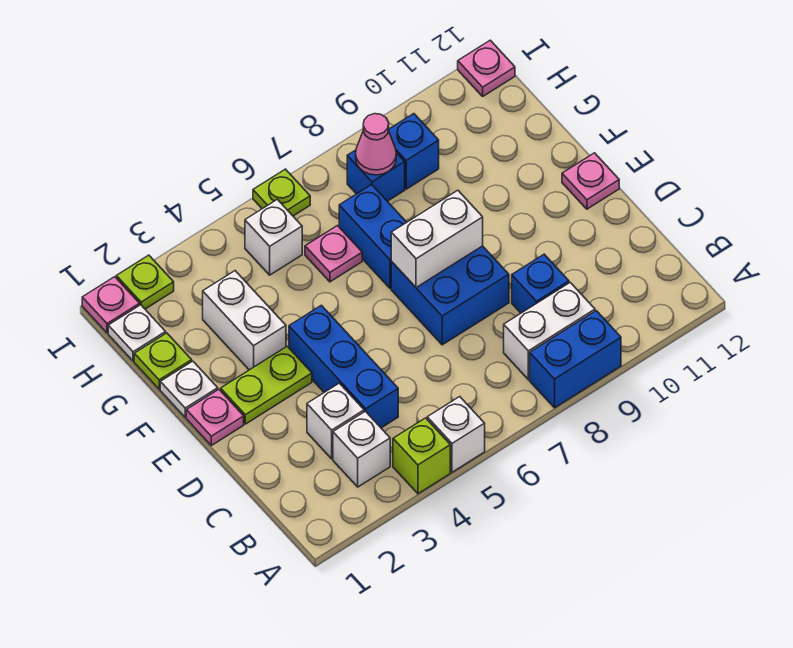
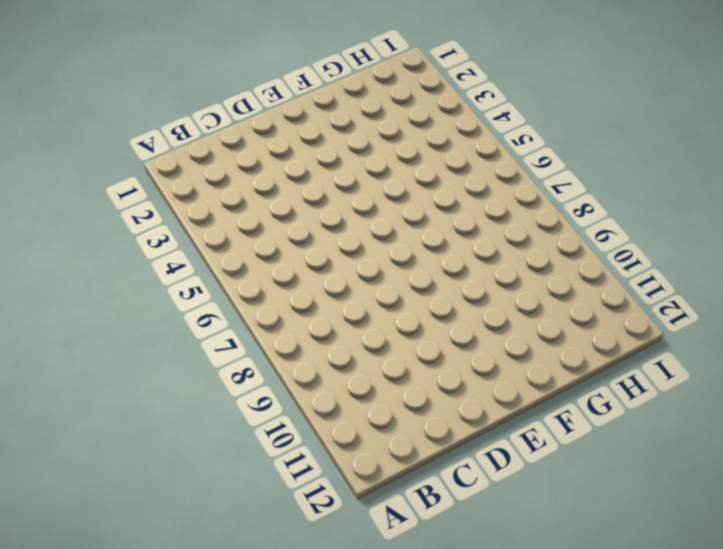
none -> lime brick A4 level 1
none -> white brick A5 level 1
none -> blue brick A8:A9 level 1

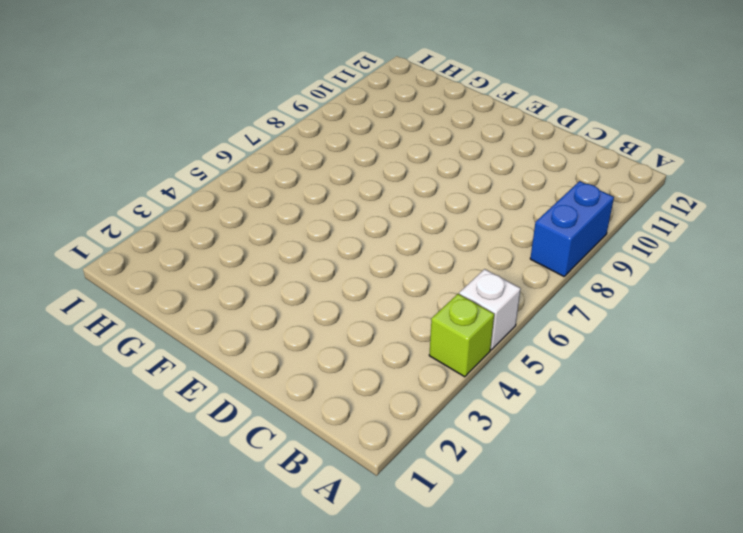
none -> white brick B3 level 1
none -> white brick B8:B9 level 1
none -> white brick C3 level 1

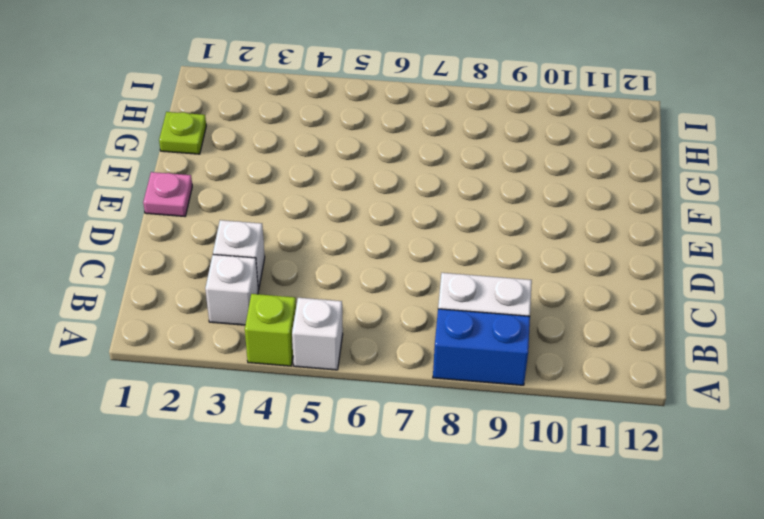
none -> blue brick C4:E4 level 1
none -> blue brick C9 level 1
none -> blue brick D7:E8 level 1

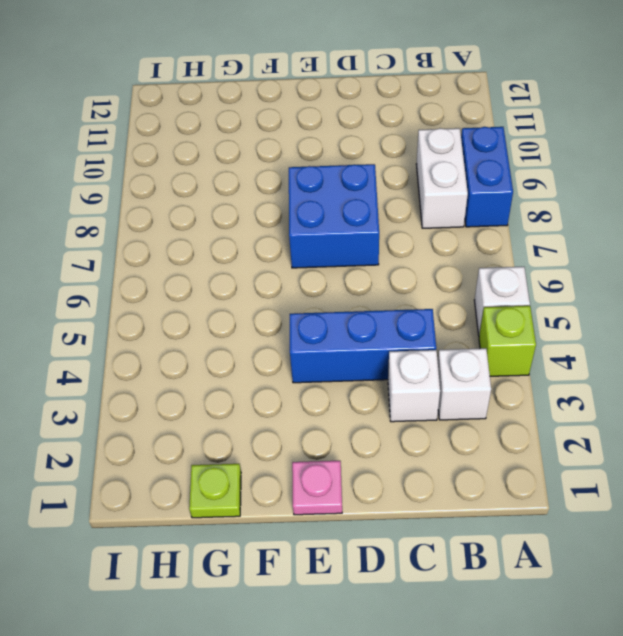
none -> blue brick C9 level 1
none -> lime plate E2:E3 level 1
none -> pink plate E12 level 1

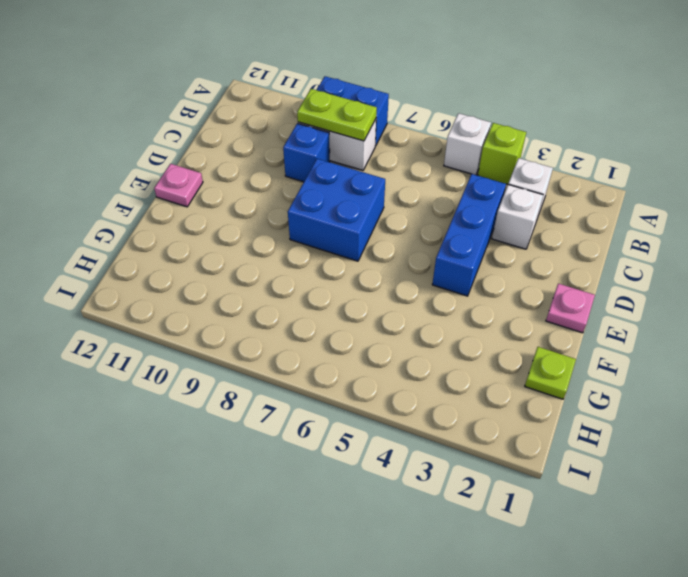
lime plate B8:B9 level 2 -> lime plate E2:E3 level 1
none -> white plate F1 level 1
none -> white brick F3:G3 level 1
none -> blue brick F7:G7 level 1

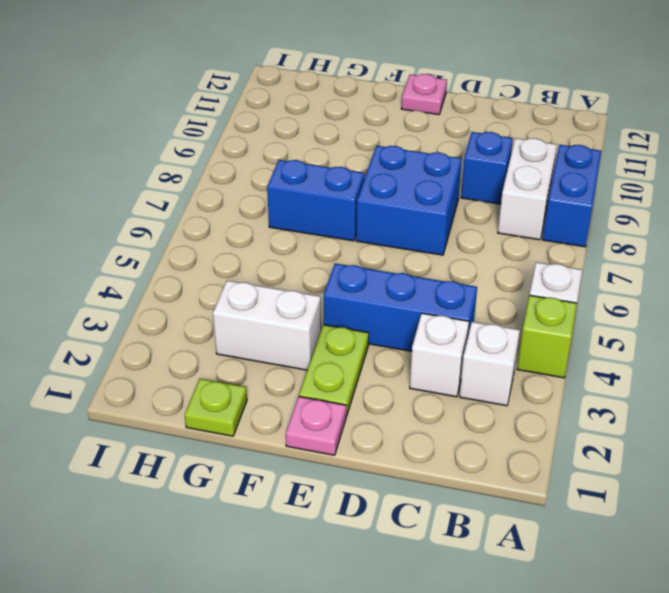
none -> white plate F1 level 1
none -> pink plate G6 level 1
none -> white plate H1 level 1

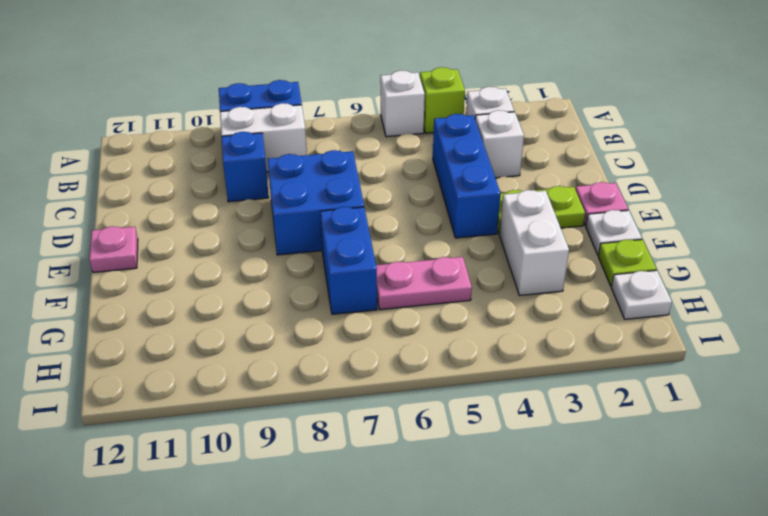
pink plate G5:G6 level 1 -> pink plate G6 level 1
none -> white brick H5 level 1
none -> blue brick H8 level 1
none -> blue brick H9 level 1

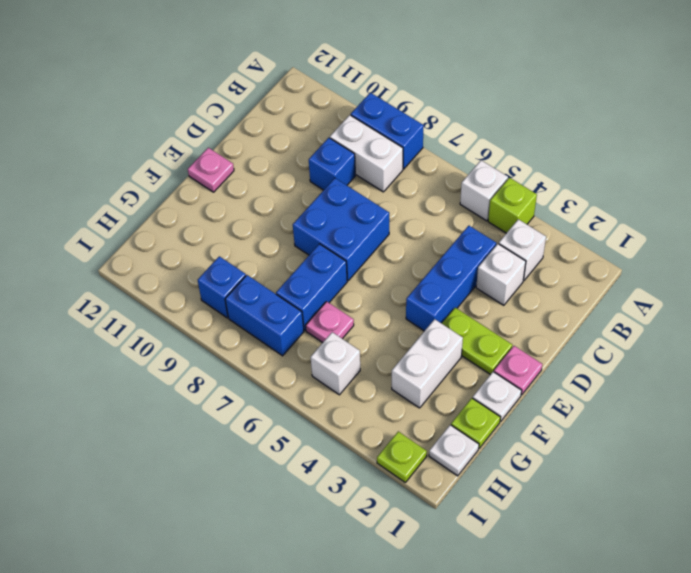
blue brick H7:H8 level 1 -> blue brick H8 level 1
none -> pink plate I1 level 1
none -> lime plate I6 level 1
none -> pink plate I12 level 1

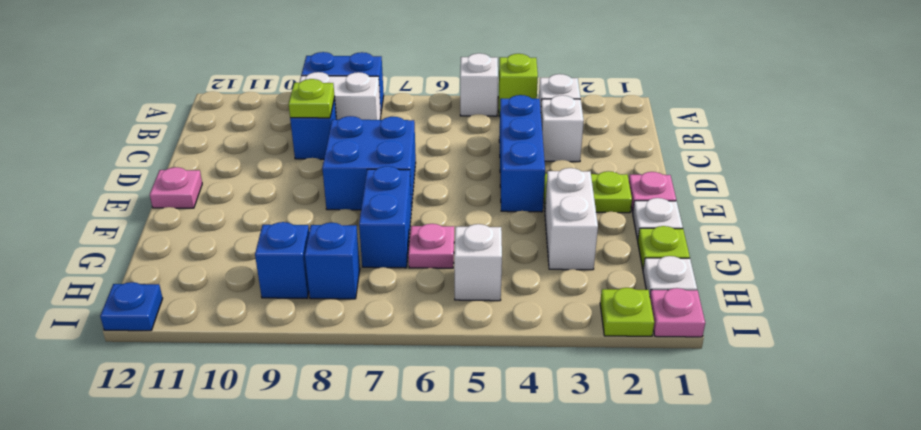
lime plate C9 level 2 -> lime plate I6 level 1
blue plate I12 level 1 -> pink plate I12 level 1
none -> white brick E7:E8 level 2
none -> pink cone H8 level 2

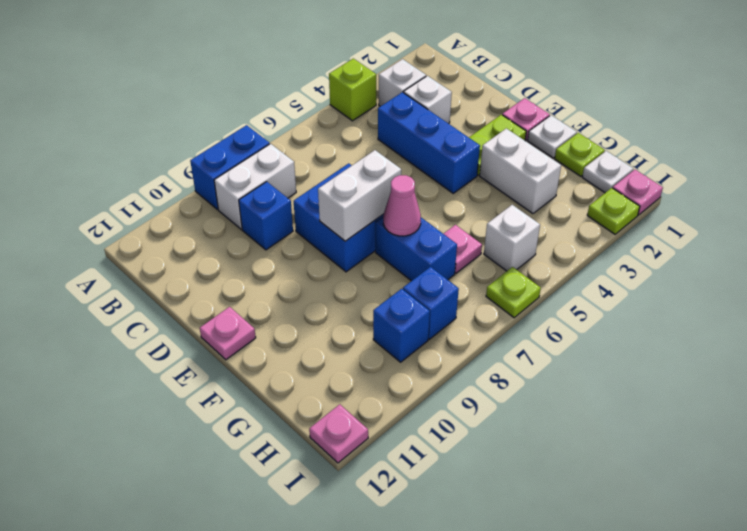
pink cone F7 level 2 -> pink cone H8 level 2
none -> white brick A5 level 1

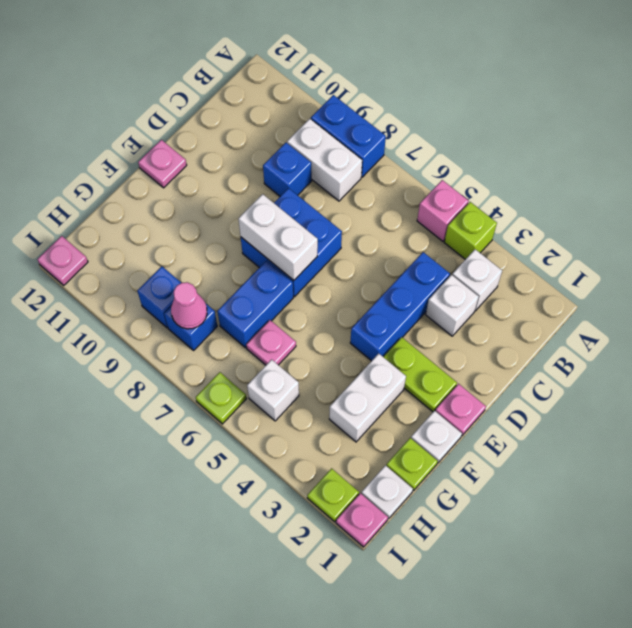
pink brick A5 level 1 -> white brick A5 level 1

